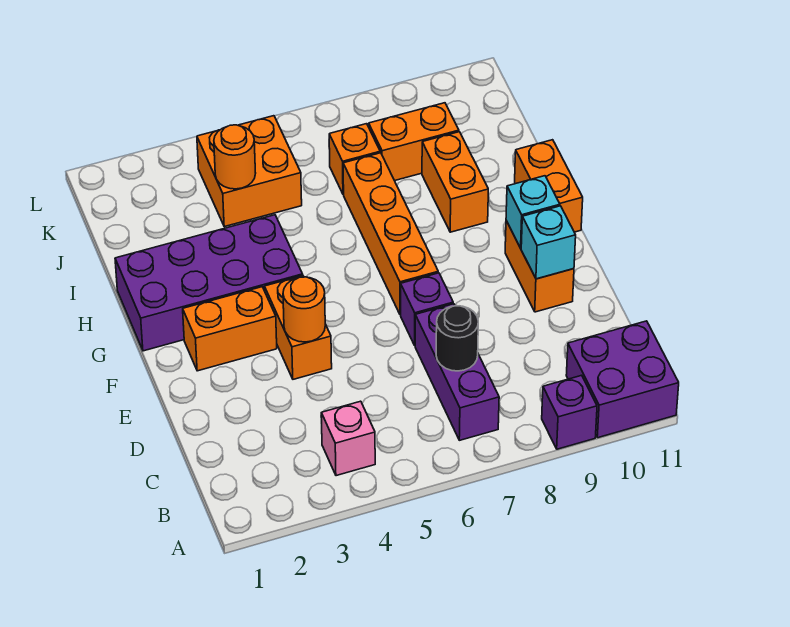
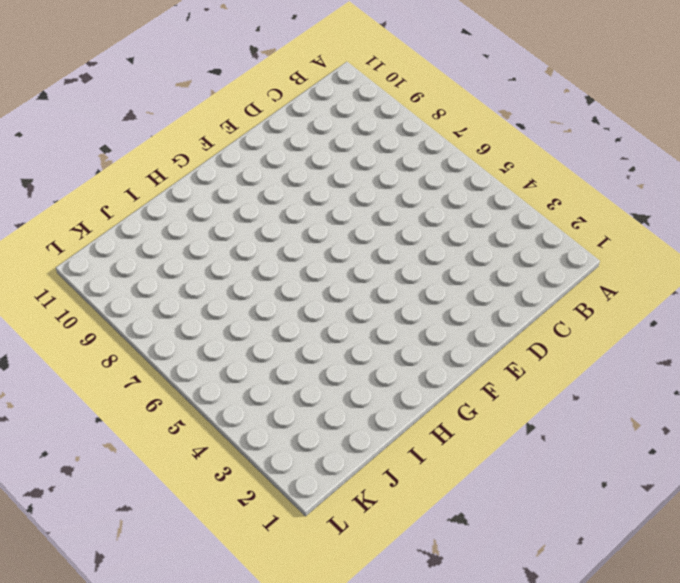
none -> purple brick A9 level 1
none -> purple brick A10:B11 level 1
none -> pink brick B4 level 1

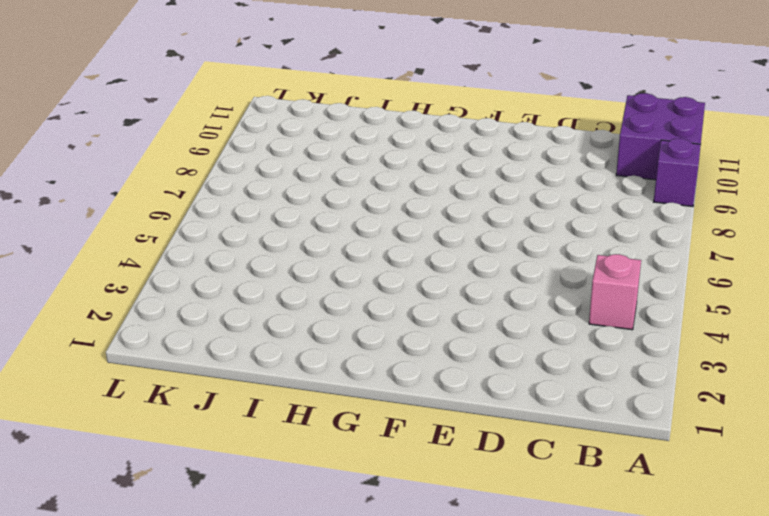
none -> purple brick B7:D7 level 1
none -> orange brick E4:F4 level 1
none -> purple brick E7 level 1

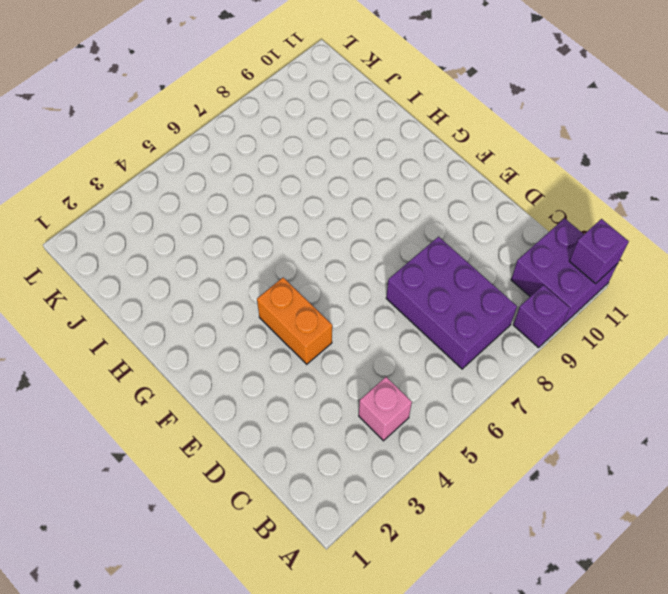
purple brick A11 level 2 -> purple brick E7 level 1
purple brick B7:D8 level 1 -> purple brick B7:D7 level 1
none -> orange brick E10:F10 level 1
none -> orange brick F2:F3 level 1
none -> orange brick F7:I7 level 1

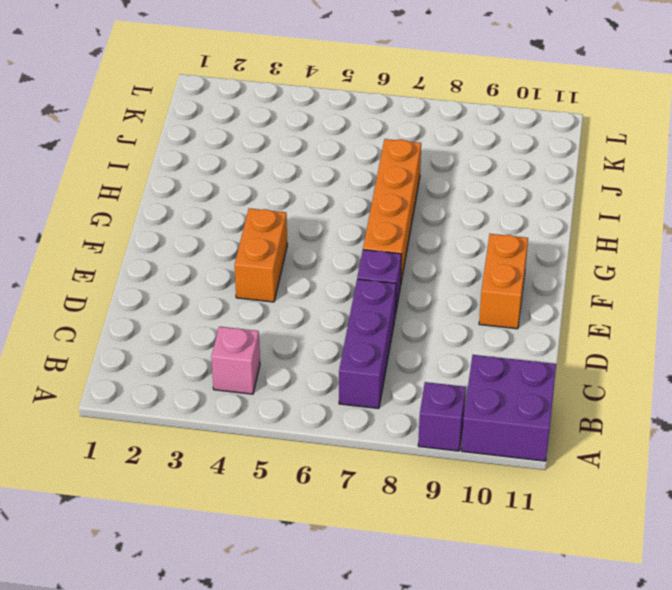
none -> orange brick F2:F3 level 1
none -> purple brick G1:H4 level 1
none -> orange brick G11:H11 level 1

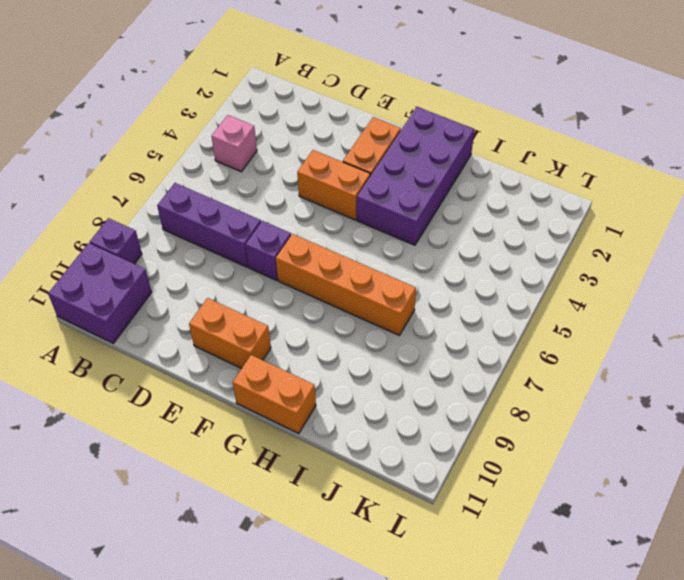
none -> orange brick H9:I9 level 1
none -> orange brick J4:K5 level 1
none -> orange brick J7 level 1

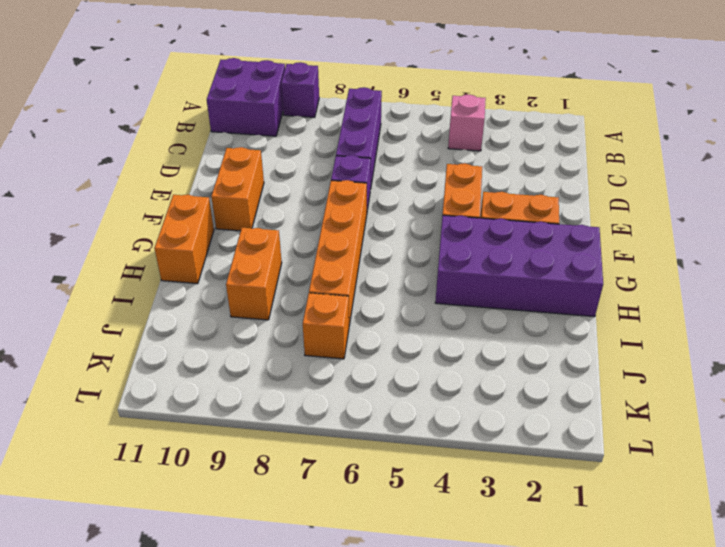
none -> orange brick J4:K5 level 1
none -> orange brick J8:J9 level 1
none -> black round brick C7 level 2

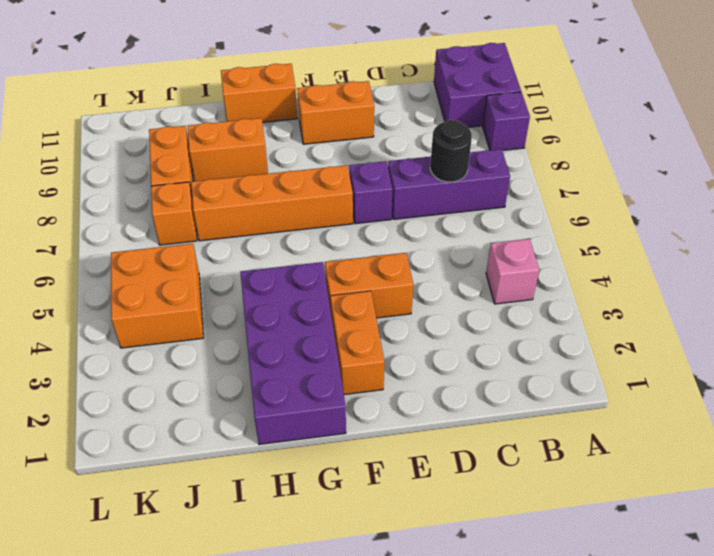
none -> orange round brick E4 level 2
none -> cyan brick E10 level 2
none -> cyan brick F10 level 2

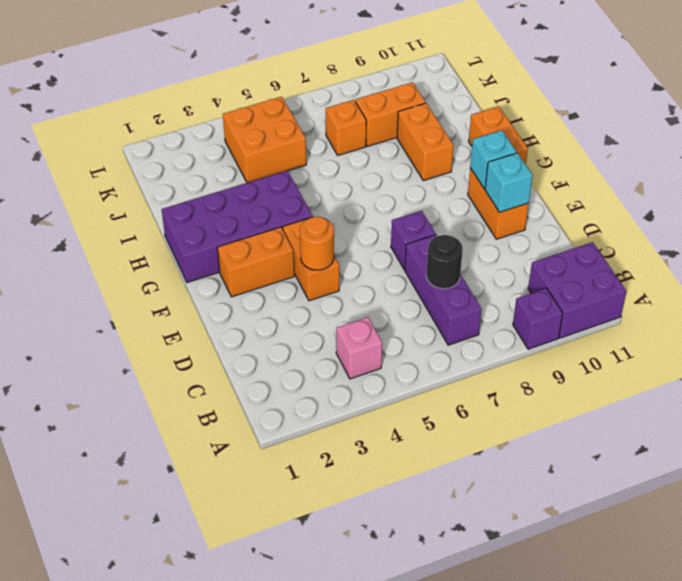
none -> orange brick F7:I7 level 1
none -> orange round brick J4 level 2

